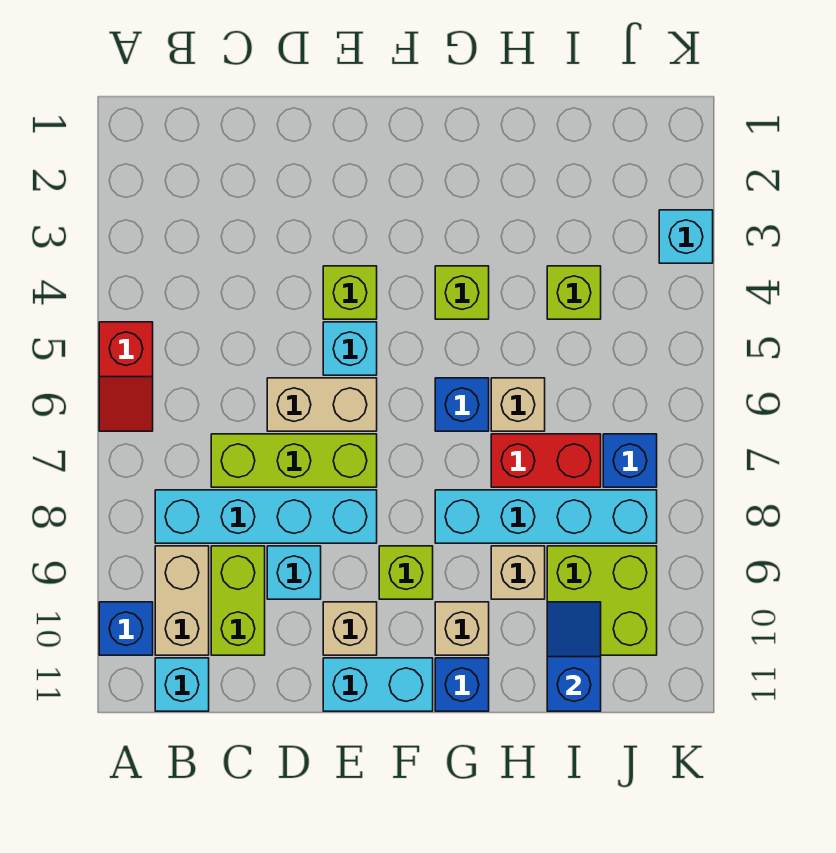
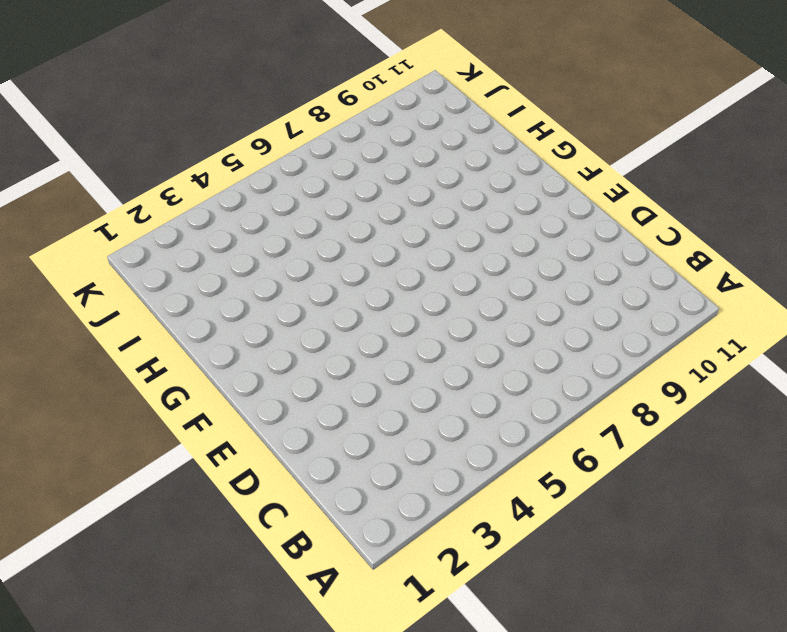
none -> red slope A5:A6 level 1 top 5
none -> blue brick A10 level 1
none -> cyan brick B8:E8 level 1

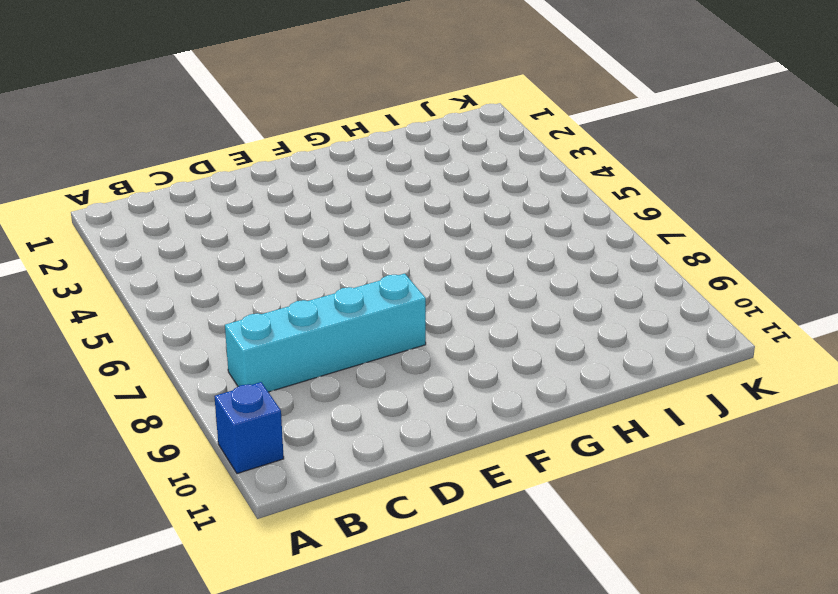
none -> red slope A5:A6 level 1 top 5
none -> tan brick B9:B10 level 1
none -> cyan brick B11 level 1

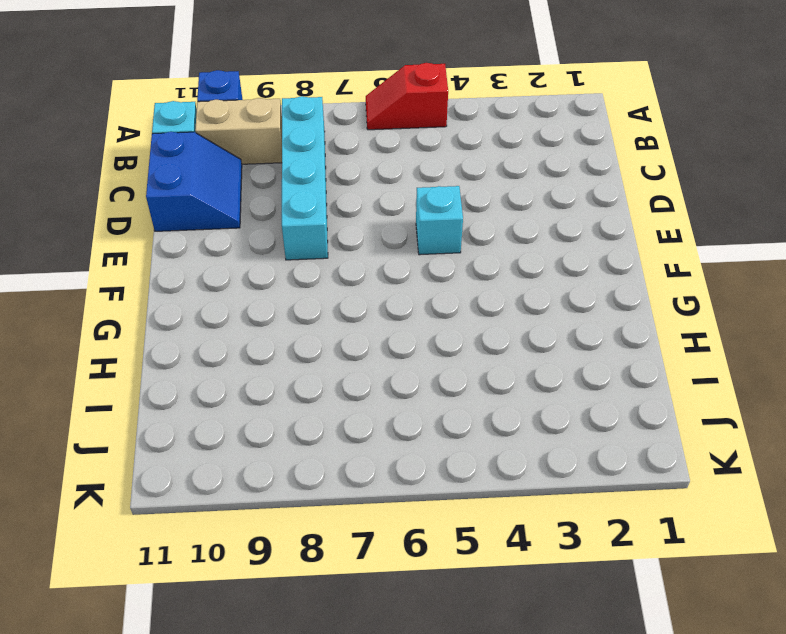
blue slope C10:D11 level 1 top 11 -> lime brick C9:C10 level 1
none -> lime brick C7:E7 level 1
none -> tan brick D6:E6 level 1
none -> cyan brick D9 level 1

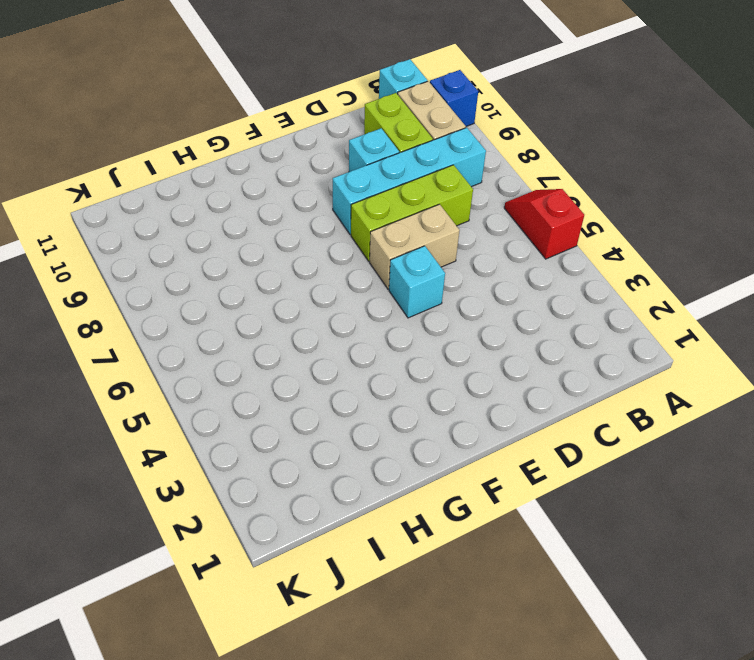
none -> lime brick E4 level 1
none -> tan brick E10 level 1
none -> cyan brick E11:F11 level 1

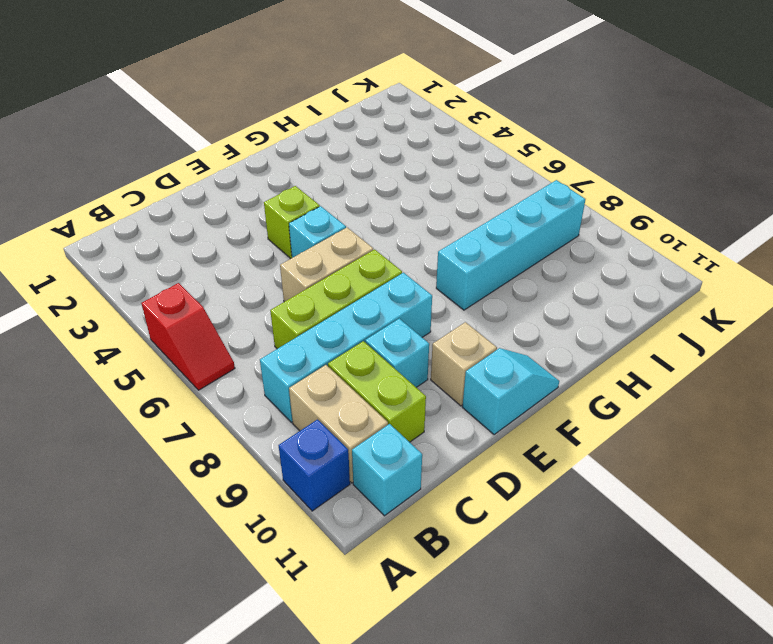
cyan slope E11:F11 level 1 top E -> cyan brick E11:F11 level 1
none -> lime brick F9 level 1
none -> lime brick G4 level 1
none -> blue brick G6 level 1

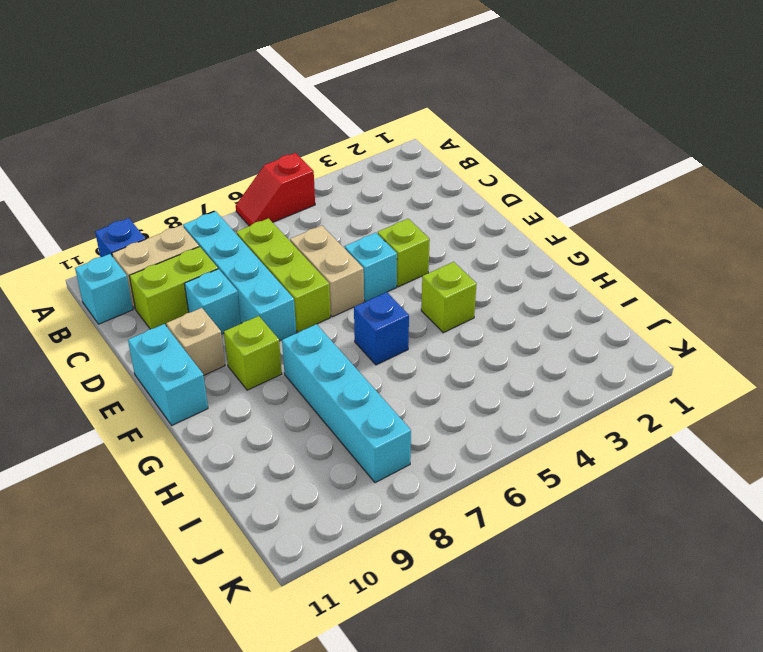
none -> tan brick G10 level 1
none -> blue brick G11 level 1
none -> tan brick H6 level 1

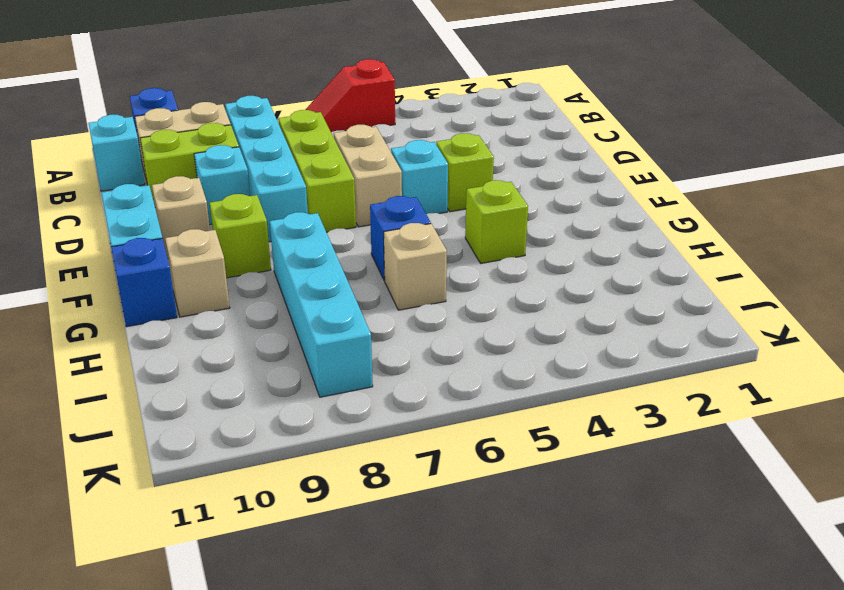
none -> red brick H7:I7 level 1
none -> tan brick H9 level 1
none -> lime brick I4 level 1

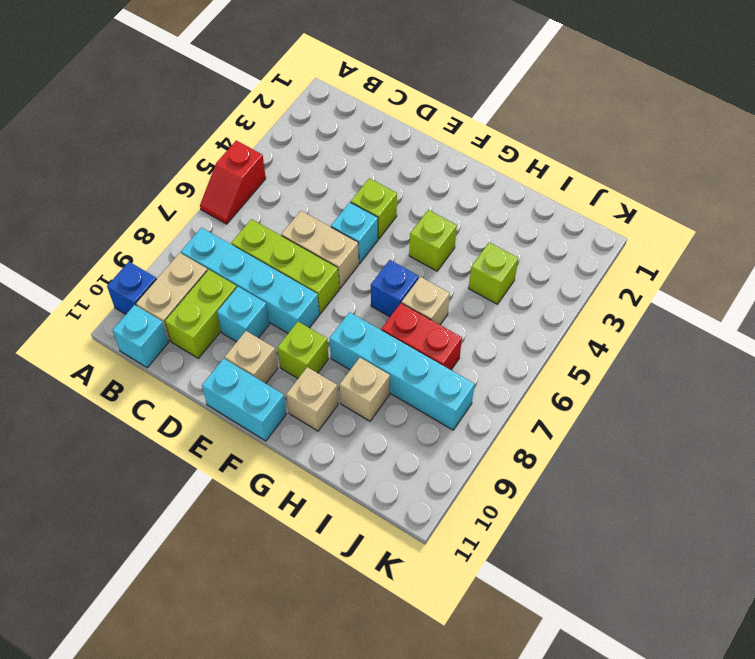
none -> blue brick G11 level 1
none -> lime brick I9:J10 level 1
none -> blue brick J7 level 1

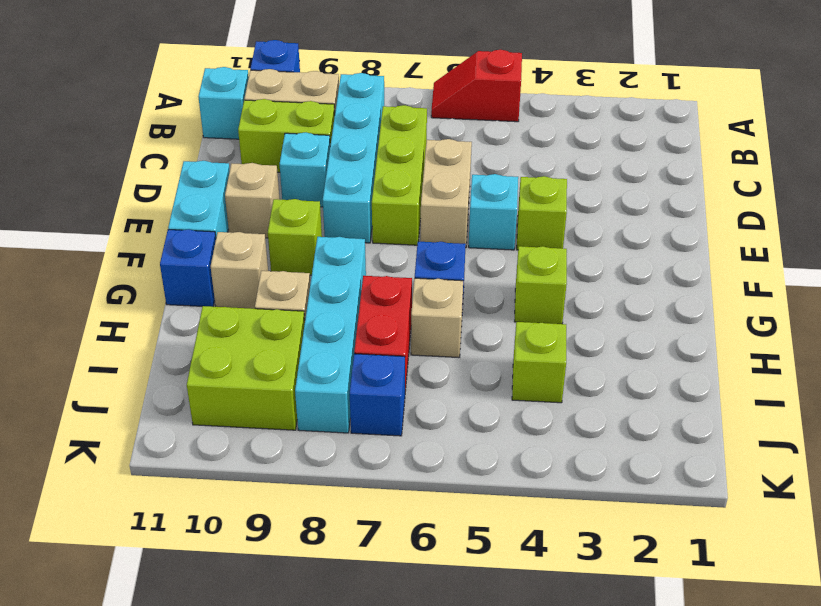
none -> cyan brick K3 level 1
none -> blue slope I10:I11 level 2 top 11

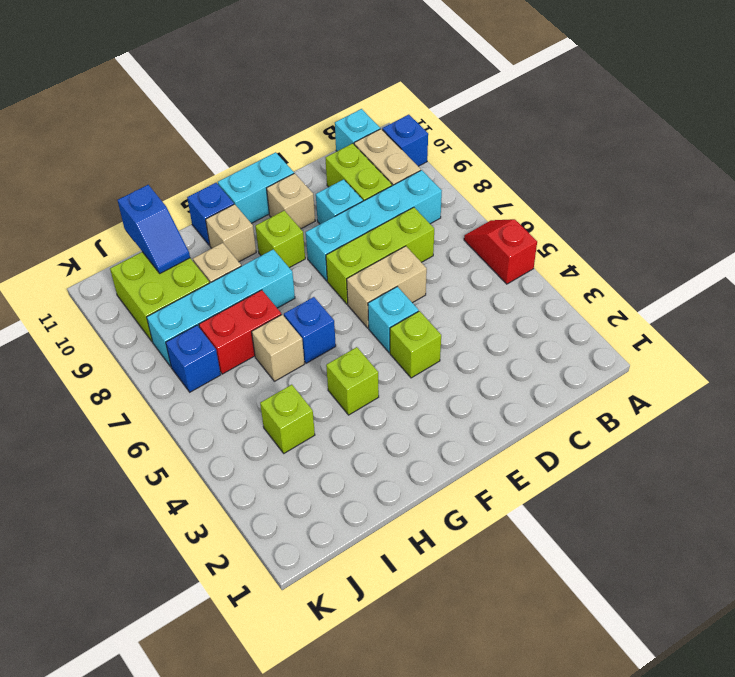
none -> cyan brick K3 level 1

